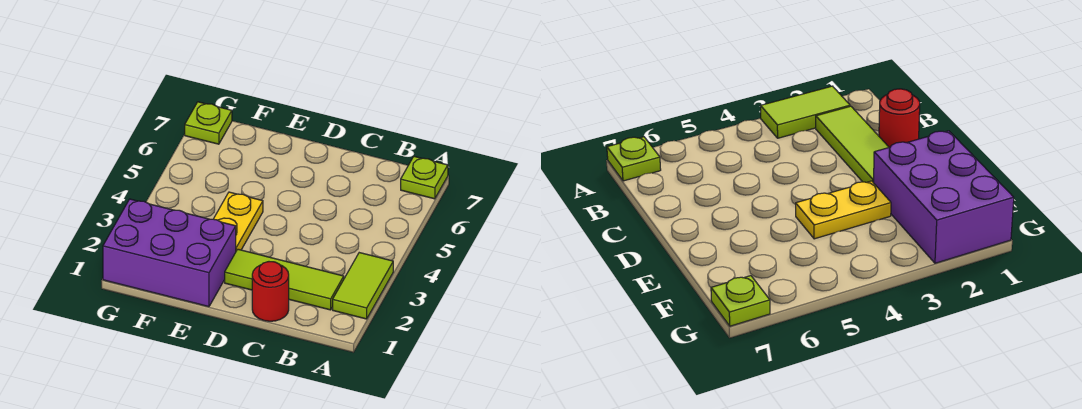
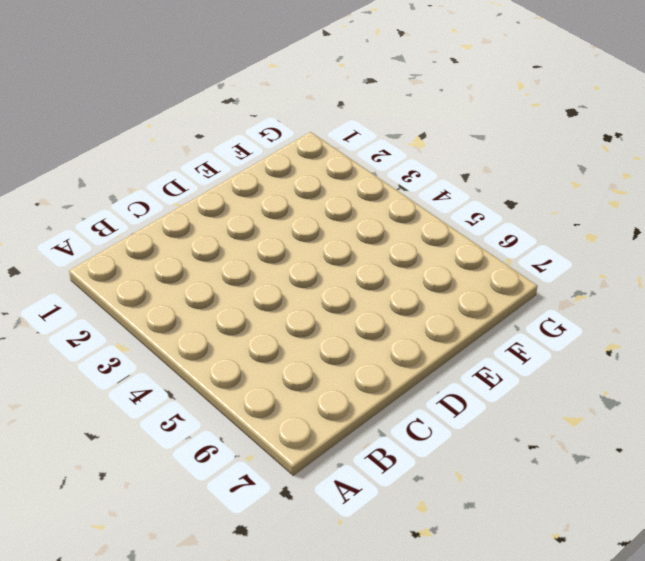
none -> lime tile A2:A3 level 1
none -> lime plate A7 level 1

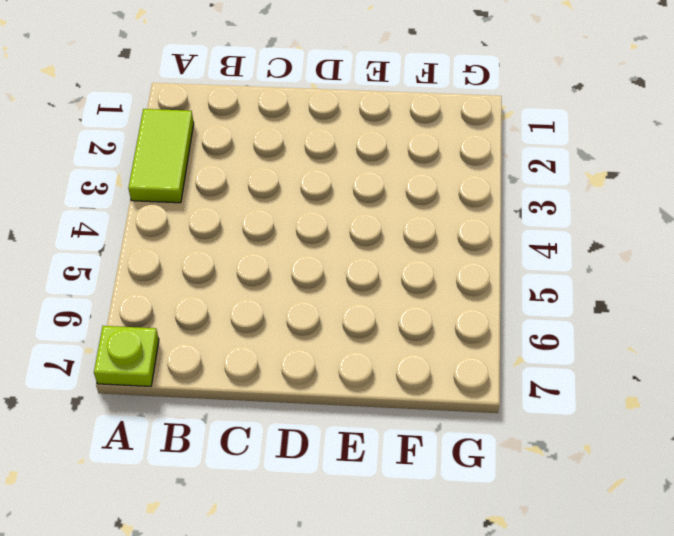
none -> lime tile B2:D2 level 1
none -> red round brick C1 level 1

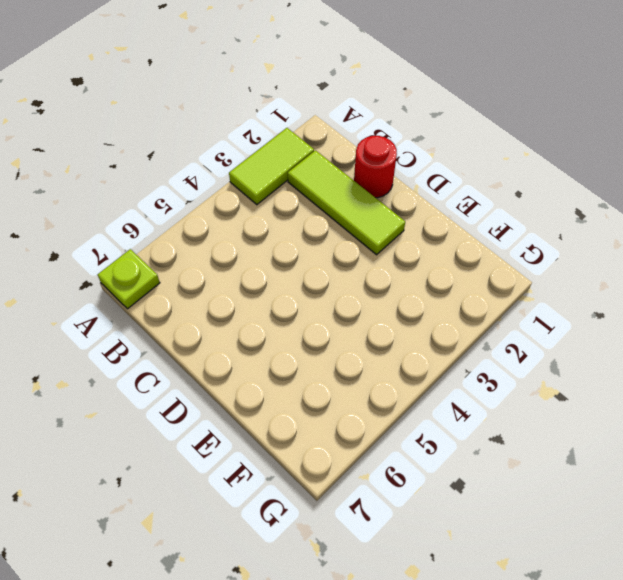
none -> purple brick E1:G2 level 1
none -> yellow plate E3:E4 level 1

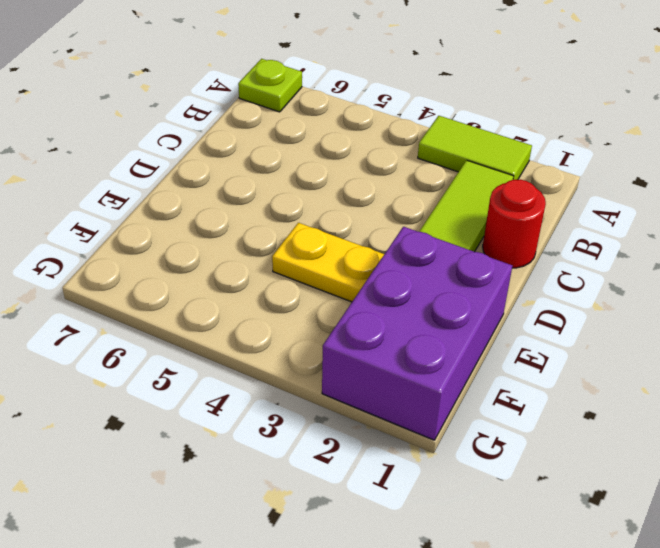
none -> lime plate G7 level 1

